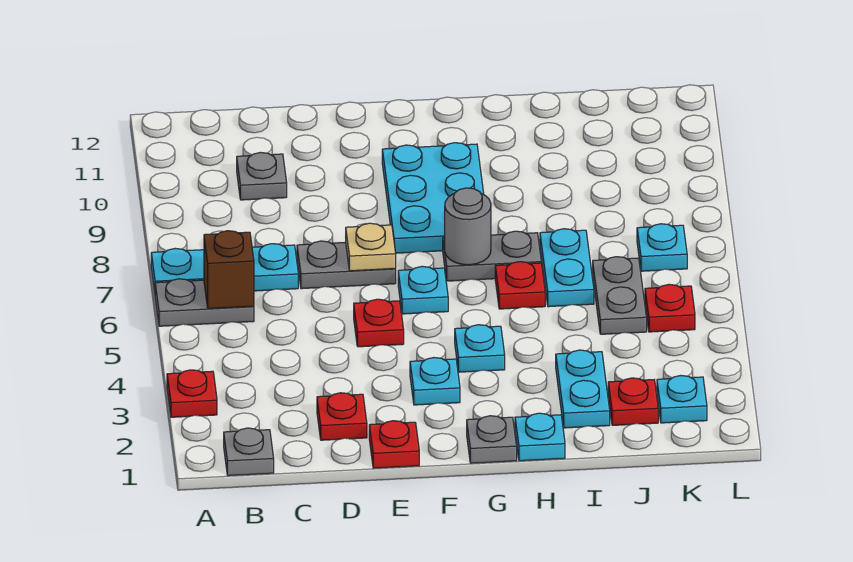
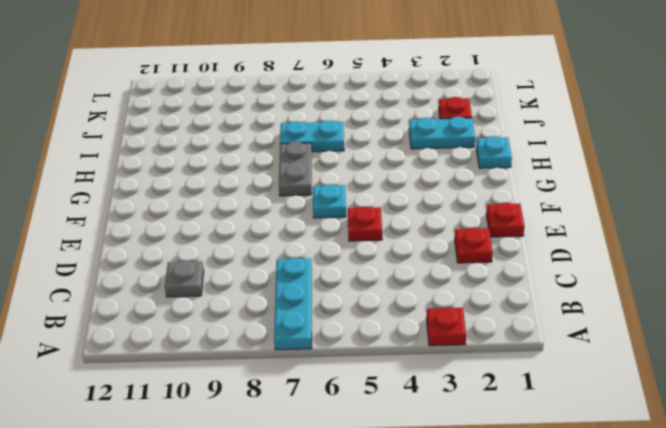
none -> grey plate A6:B6 level 1
none -> grey plate B1 level 1
none -> grey plate D7:E7 level 1

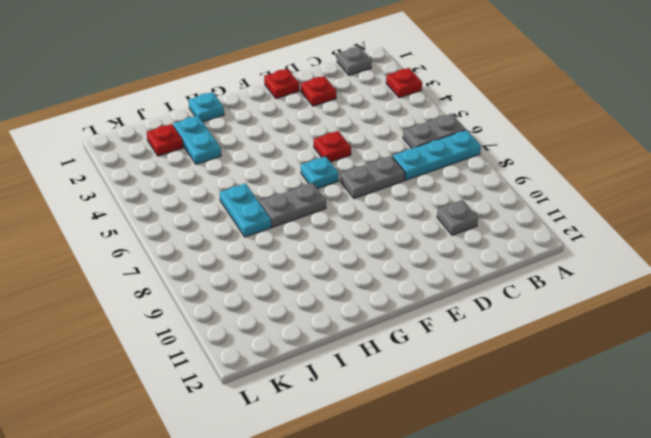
none -> cyan plate F3 level 1
none -> cyan plate F8:G10 level 1
none -> grey plate G1 level 1

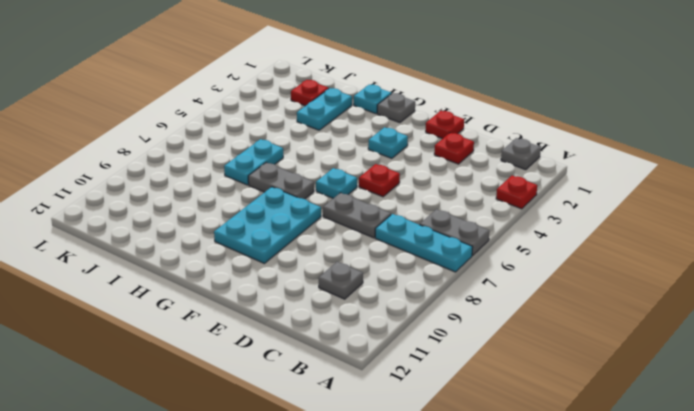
none -> cyan plate G4 level 1
none -> red plate H6 level 1
none -> grey plate J5:J6 level 1

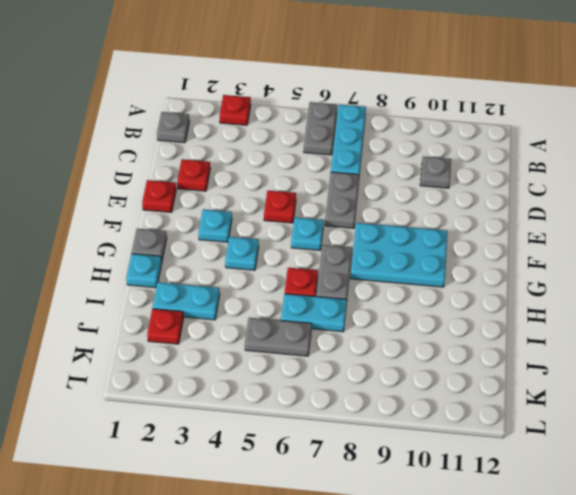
none -> cyan plate K2 level 1
none -> red plate K5 level 1
none -> cyan plate K7 level 1

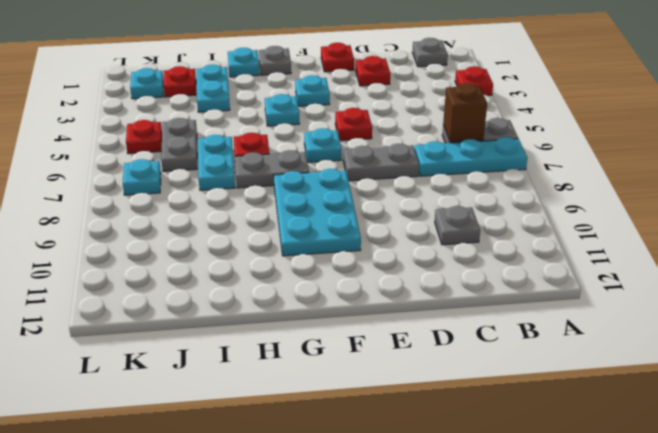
none -> tan plate E7 level 2
none -> grey round brick G7 level 2

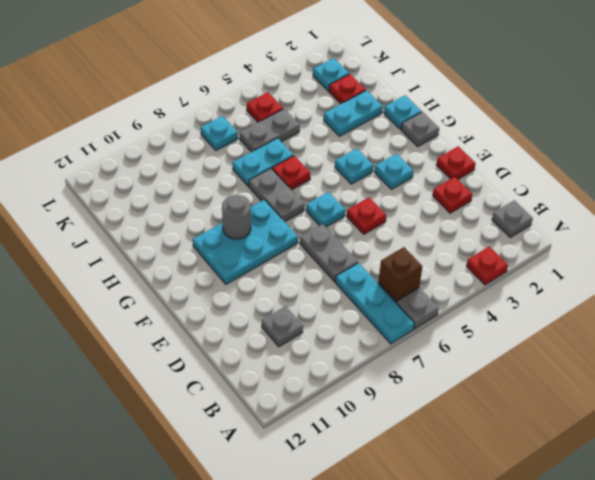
grey round brick G9 level 2 -> grey round brick G7 level 2
none -> tan plate E7 level 2

